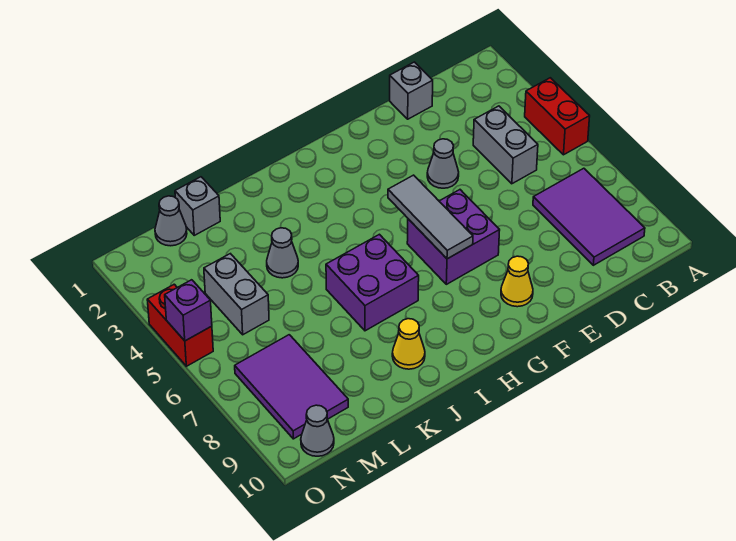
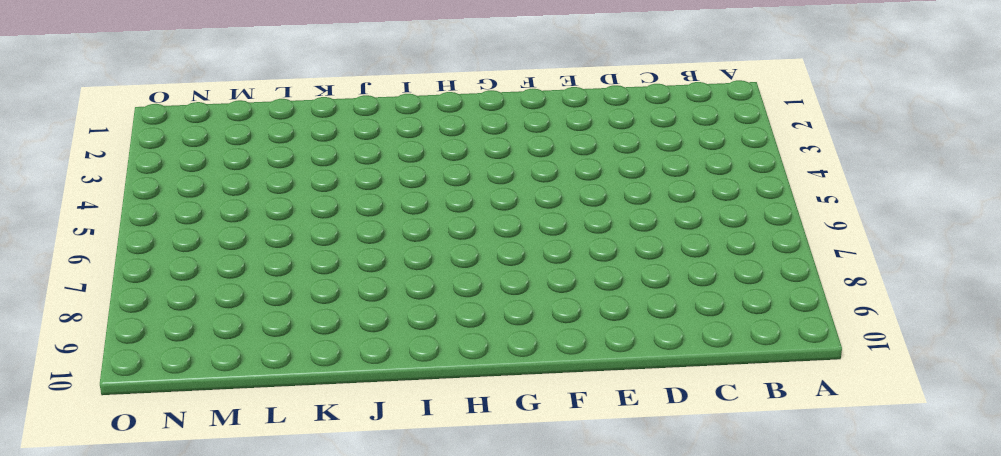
none -> red brick A4:A5 level 1
none -> purple tile B7:C9 level 1
none -> grey brick C4:C5 level 1

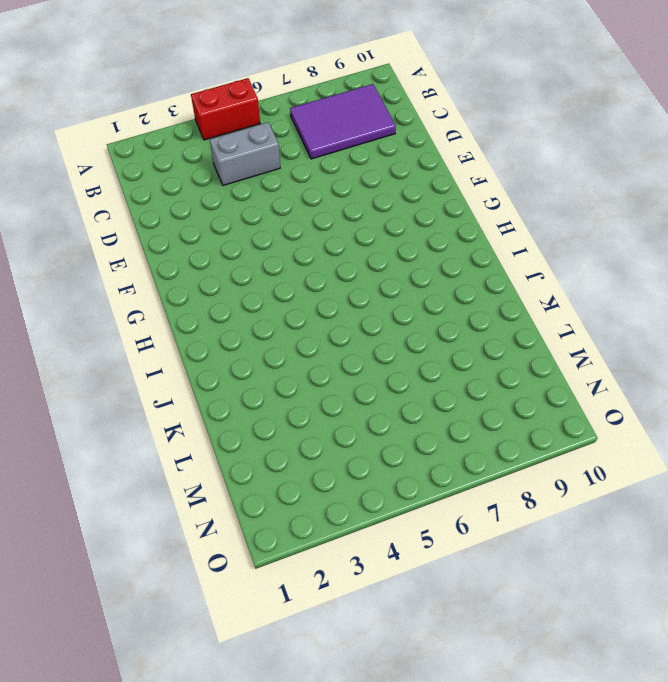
none -> grey brick D1 level 1
none -> grey cone E4 level 1
none -> purple brick F6:G7 level 1

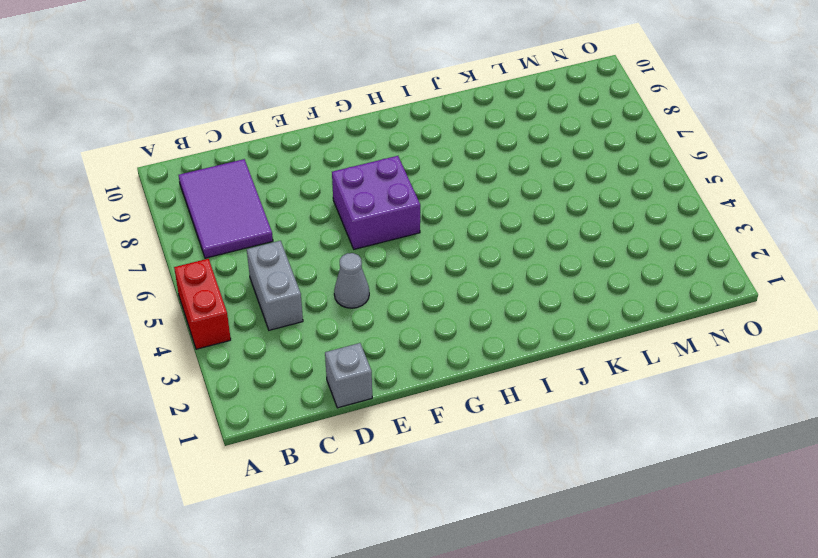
none -> yellow cone F9 level 1
none -> purple brick I6:J7 level 1
none -> yellow cone J9 level 1

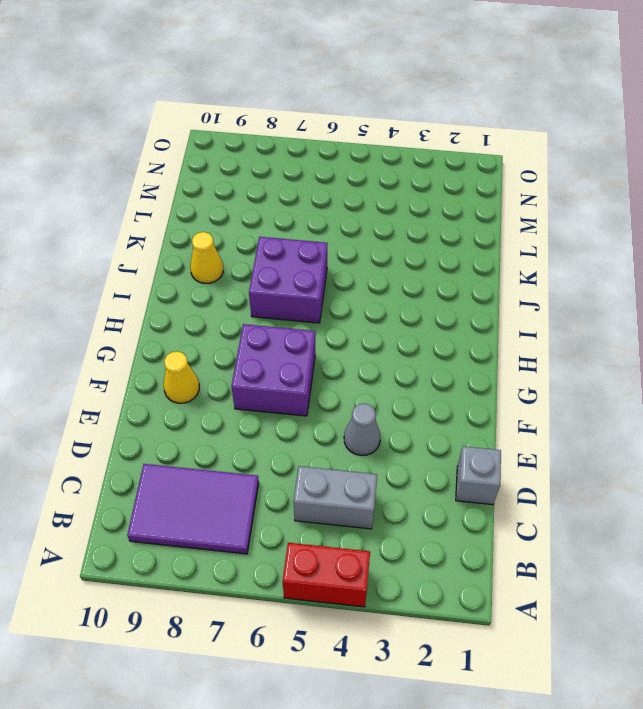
none -> grey cone K4 level 1
none -> grey brick L1 level 1
none -> grey cone M1 level 1

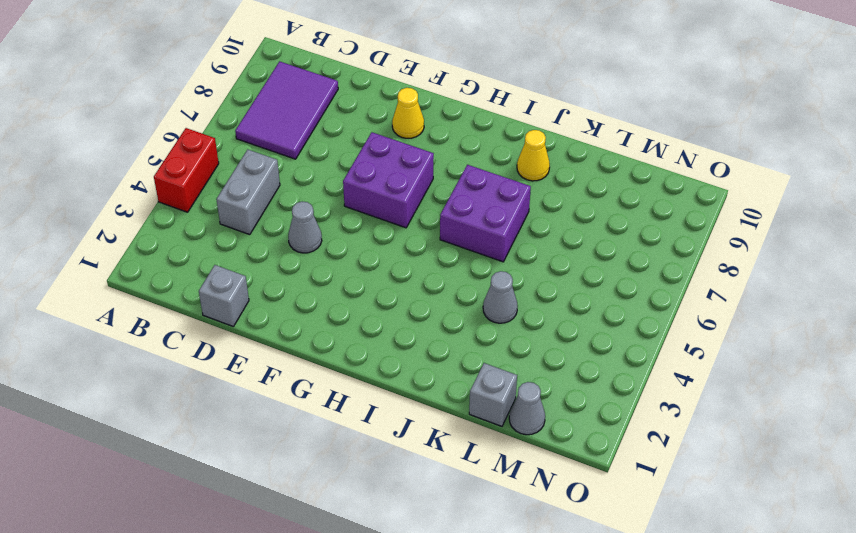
none -> grey brick M4:M5 level 1
none -> purple tile M7:N9 level 1
none -> grey cone N10 level 1

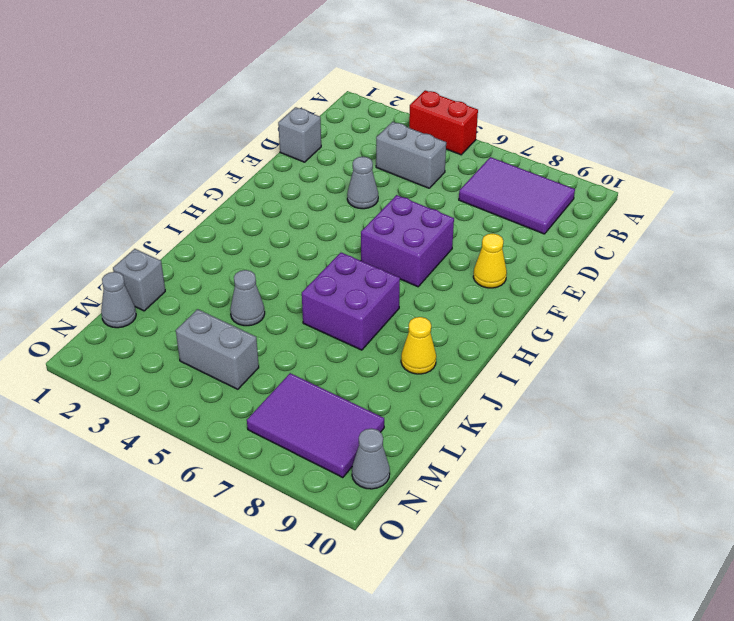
none -> red brick O4:O5 level 1
none -> grey tile G5:G7 level 2
none -> purple brick O5 level 2

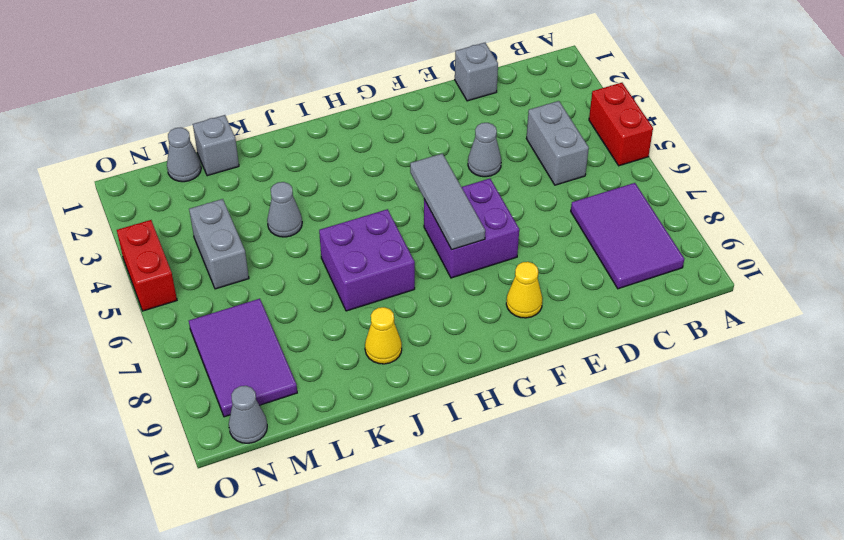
none -> purple brick O5 level 2

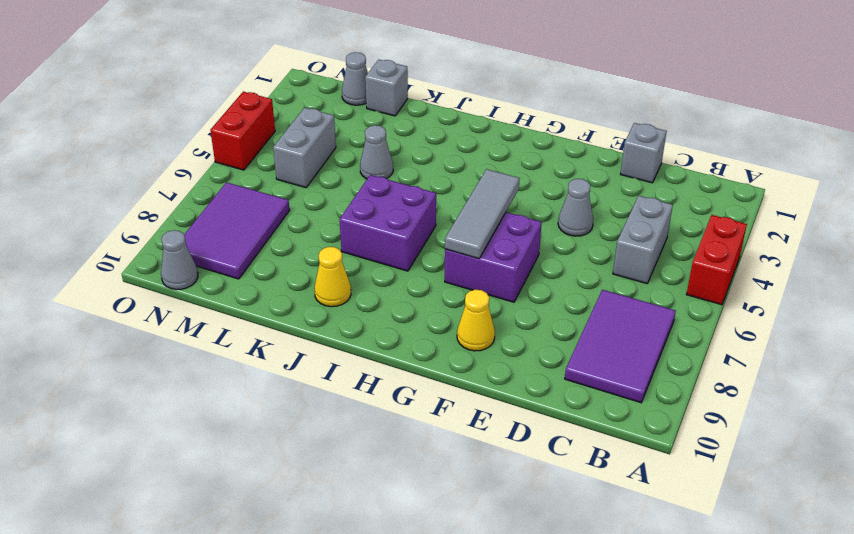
none -> purple brick O5 level 2

